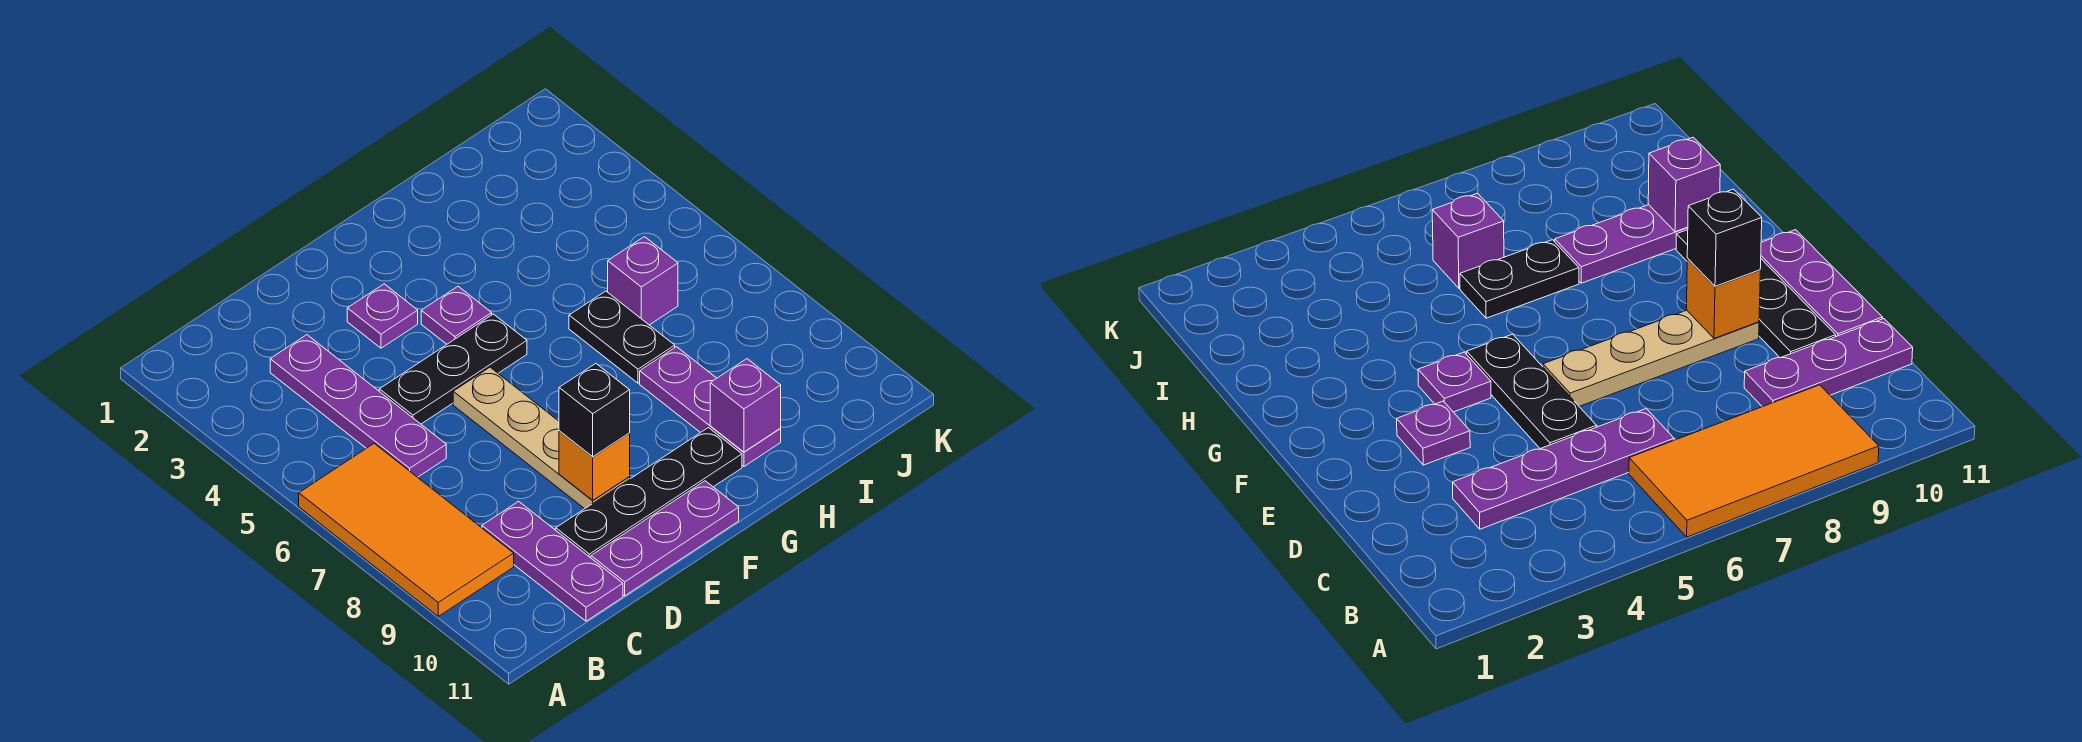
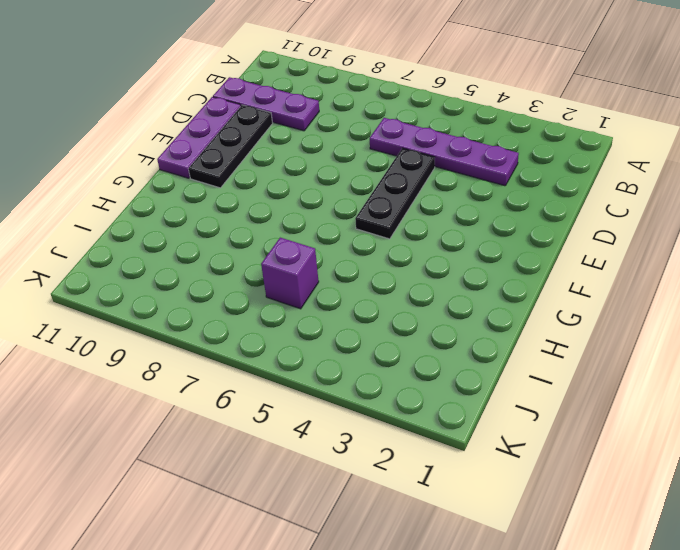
black plate D10:F10 level 1 -> black plate D10:G10 level 1
none -> orange tile A6:B9 level 1
none -> purple plate E3 level 1
none -> tan plate E6:E9 level 1

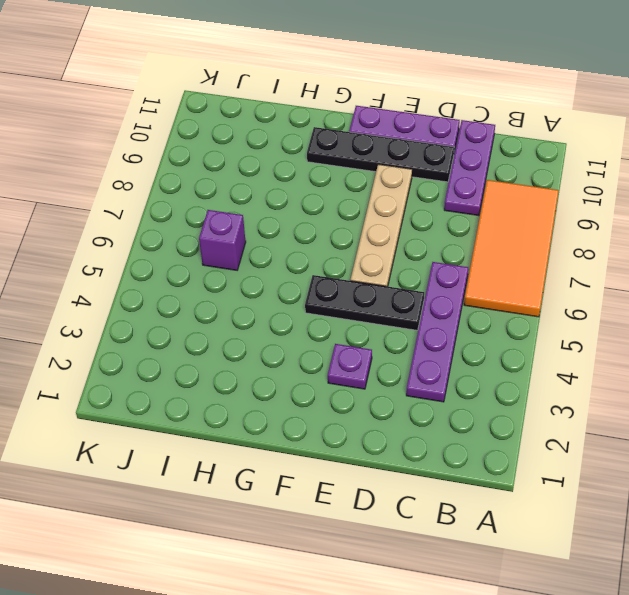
none -> purple plate F4 level 1
none -> black plate H6:H7 level 1
none -> purple plate H8:H10 level 1

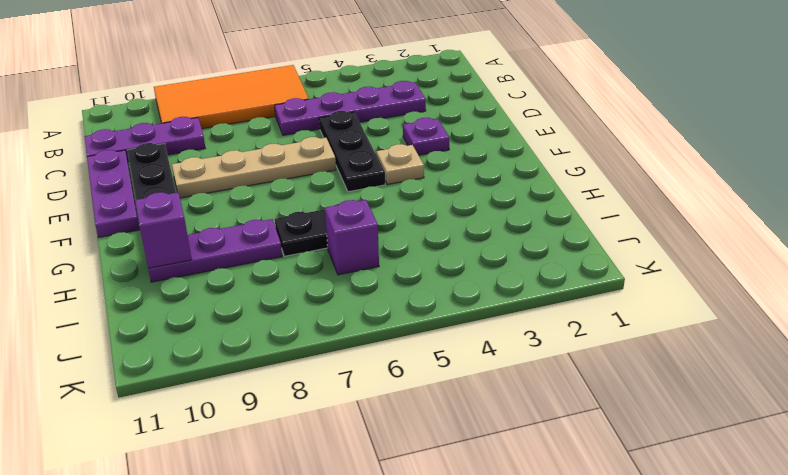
tan plate F4 level 1 -> purple plate F4 level 1
none -> orange brick E9 level 2
none -> black brick E9 level 3

